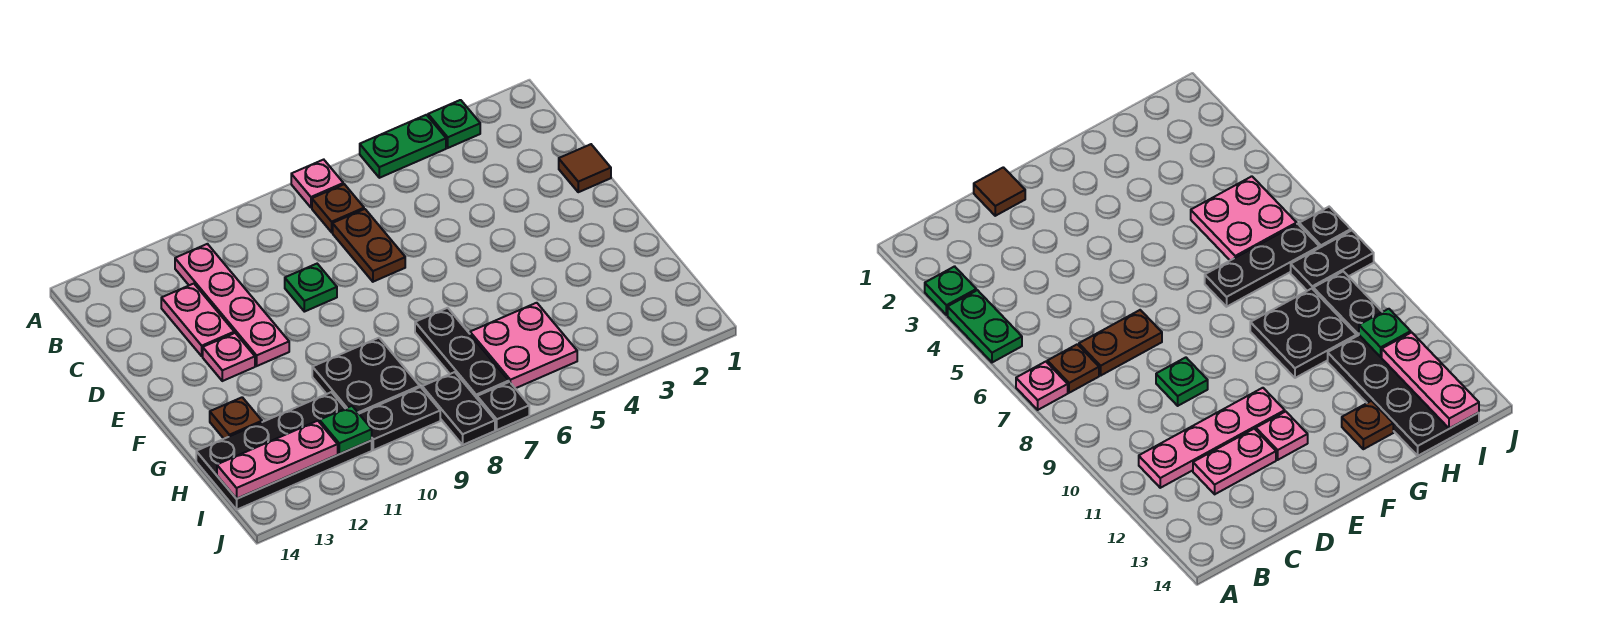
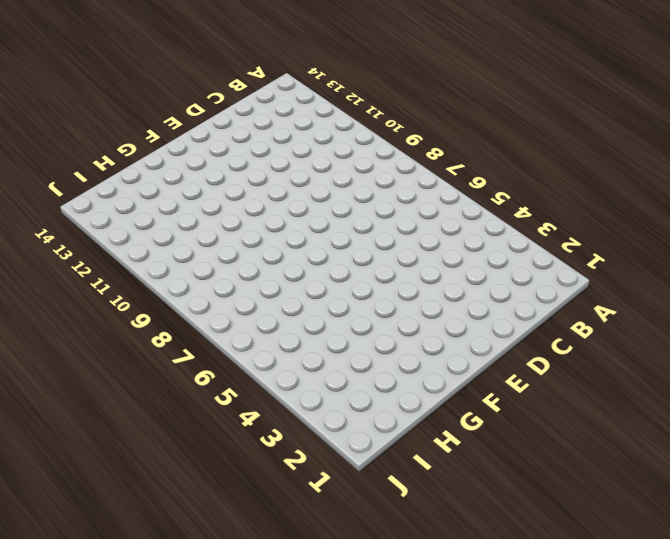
none -> green plate A3 level 1
none -> green plate A4:A5 level 1
none -> pink plate A7 level 1

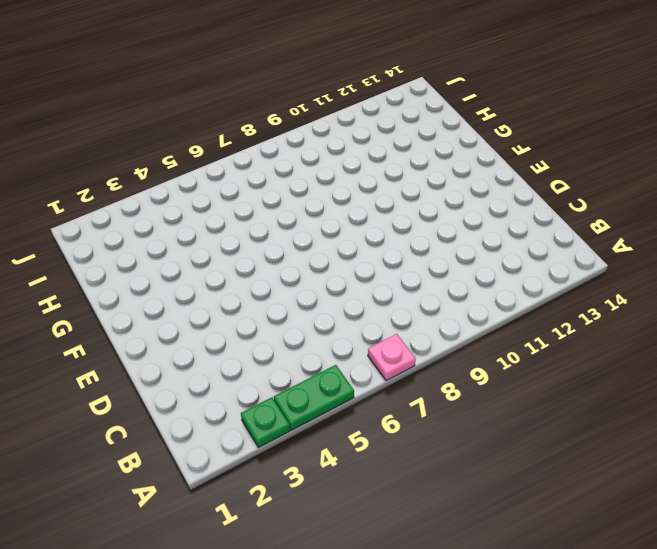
none -> brown plate B7 level 1
none -> pink plate B11:E11 level 1
none -> brown plate C7:D7 level 1

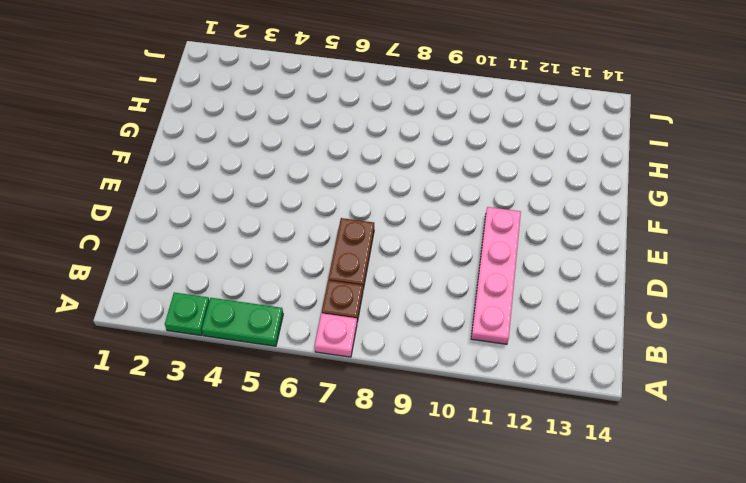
none -> pink plate C12:D12 level 1
none -> brown tile D1 level 1
none -> green plate D9 level 1

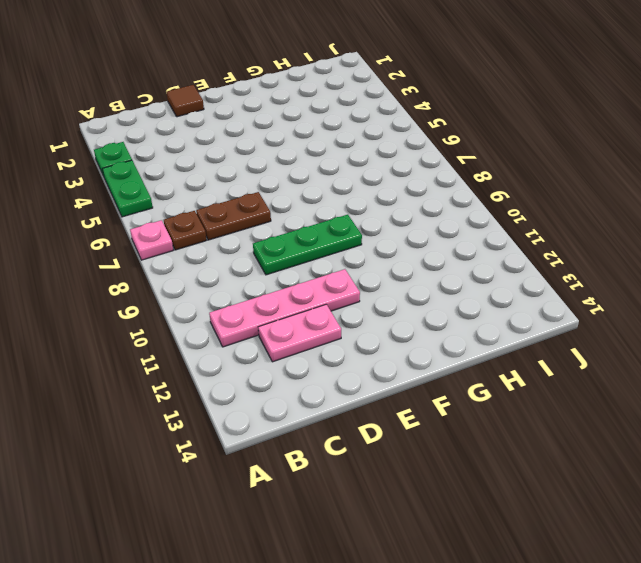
green plate D9:F9 level 1 -> green plate D9 level 1
none -> pink plate E12 level 1
none -> black plate G7:I7 level 1
none -> black plate G9:H10 level 1

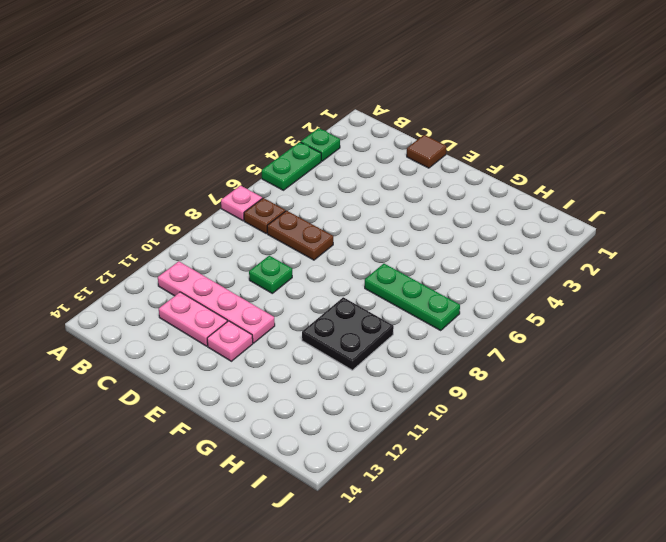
green plate G7:I7 level 1 -> black plate G7:I7 level 1
none -> brown plate G13 level 1
none -> pink plate H5:I6 level 1
none -> black plate H11:I14 level 1

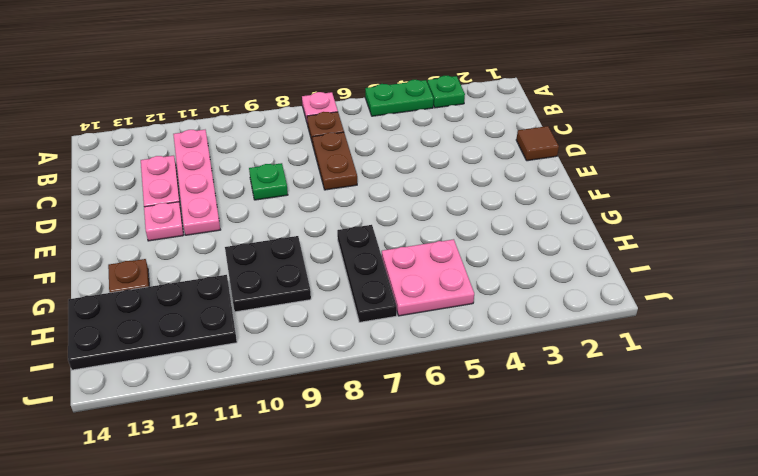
none -> black plate I8:J8 level 1
none -> black plate I9:I10 level 1
none -> black plate J7 level 1

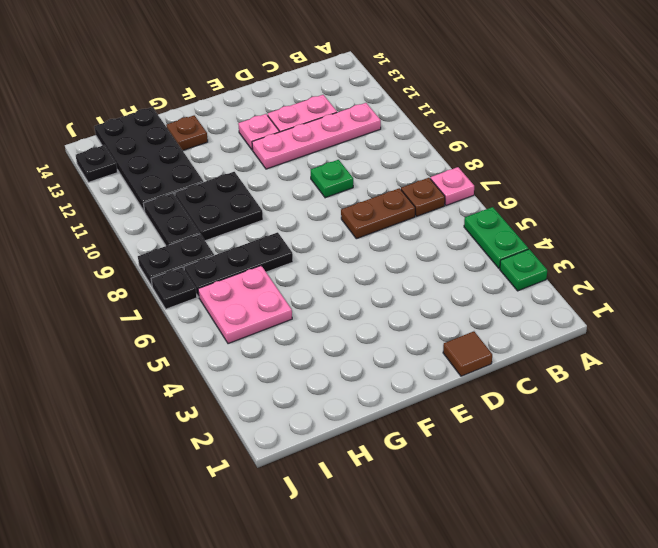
black plate J13 level 1 -> none
none -> green plate I11 level 2
none -> pink plate I12:I14 level 2

